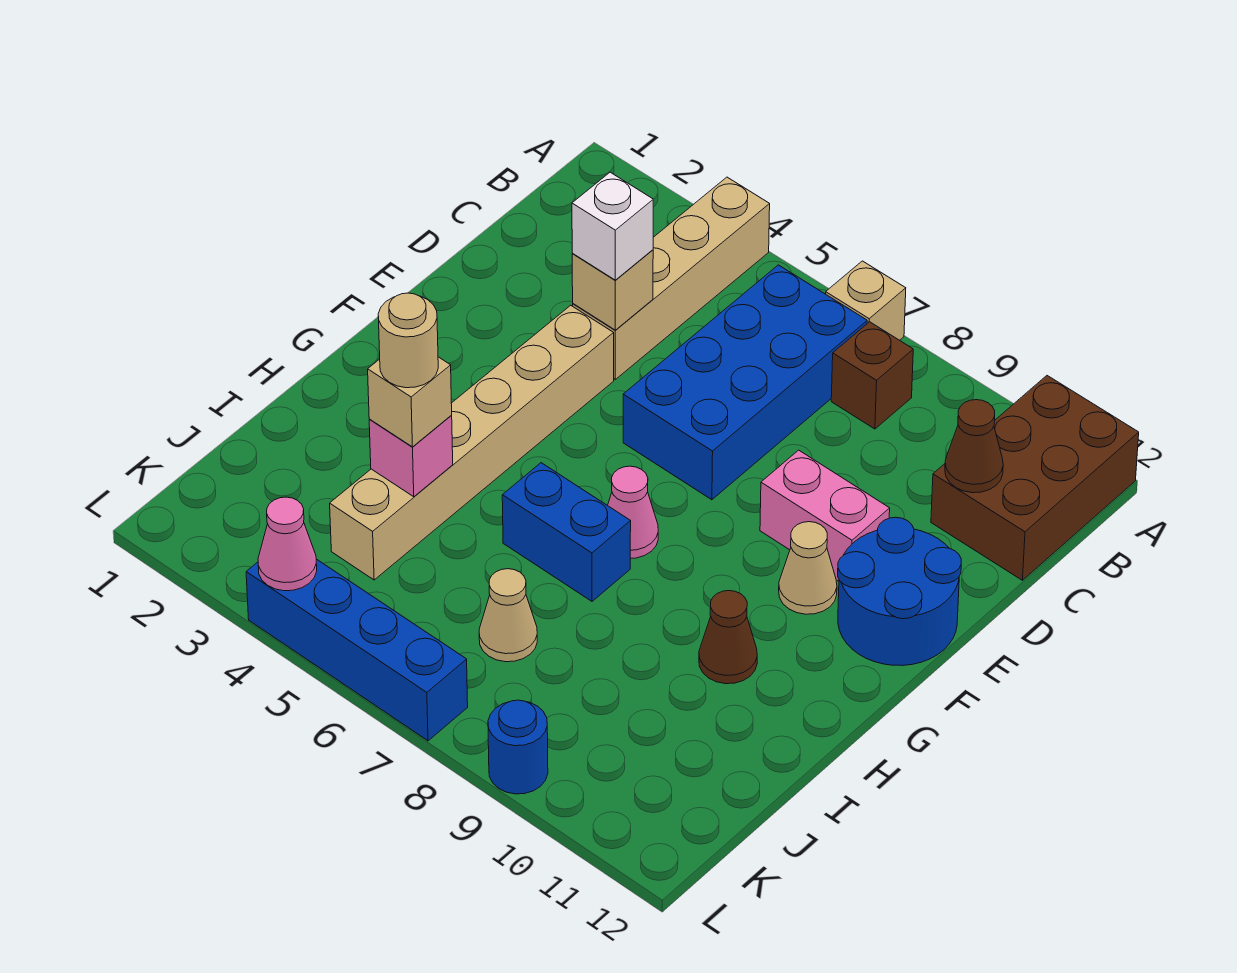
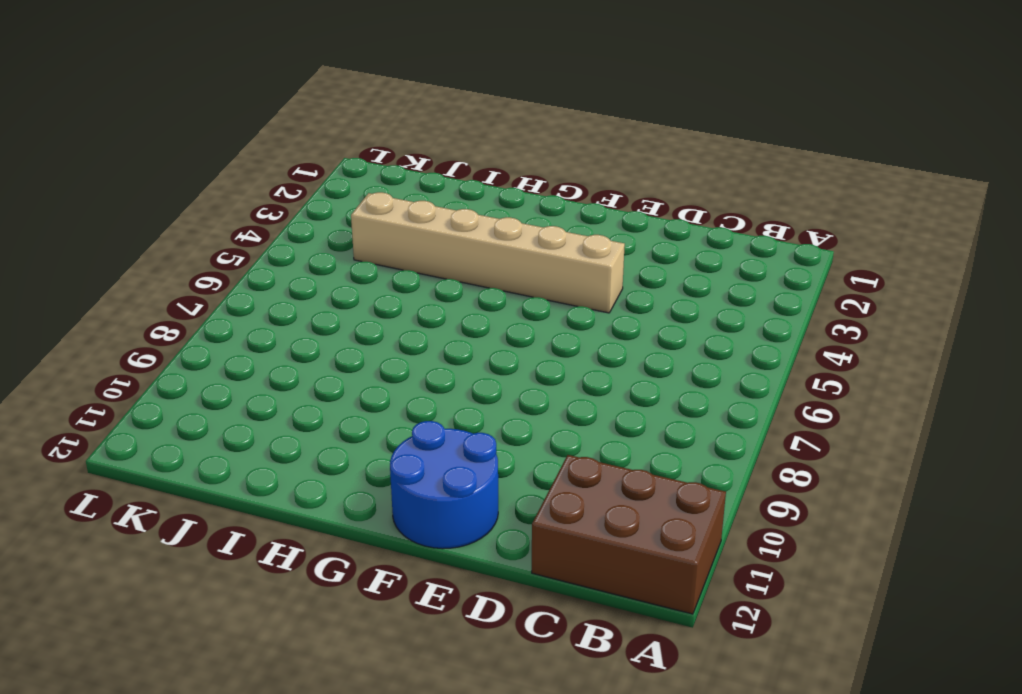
none -> tan brick A4:D4 level 1
none -> tan brick A7 level 1
none -> blue brick B6:E7 level 1

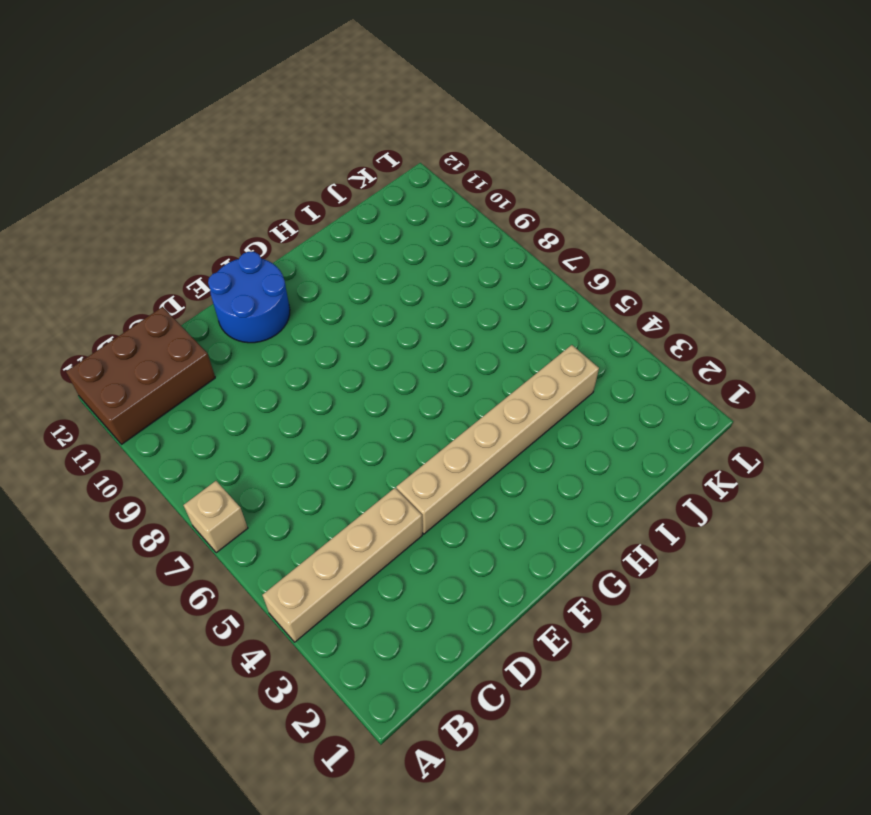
none -> blue brick B6:E7 level 1
none -> brown brick B8 level 1
none -> pink brick E9:E10 level 1

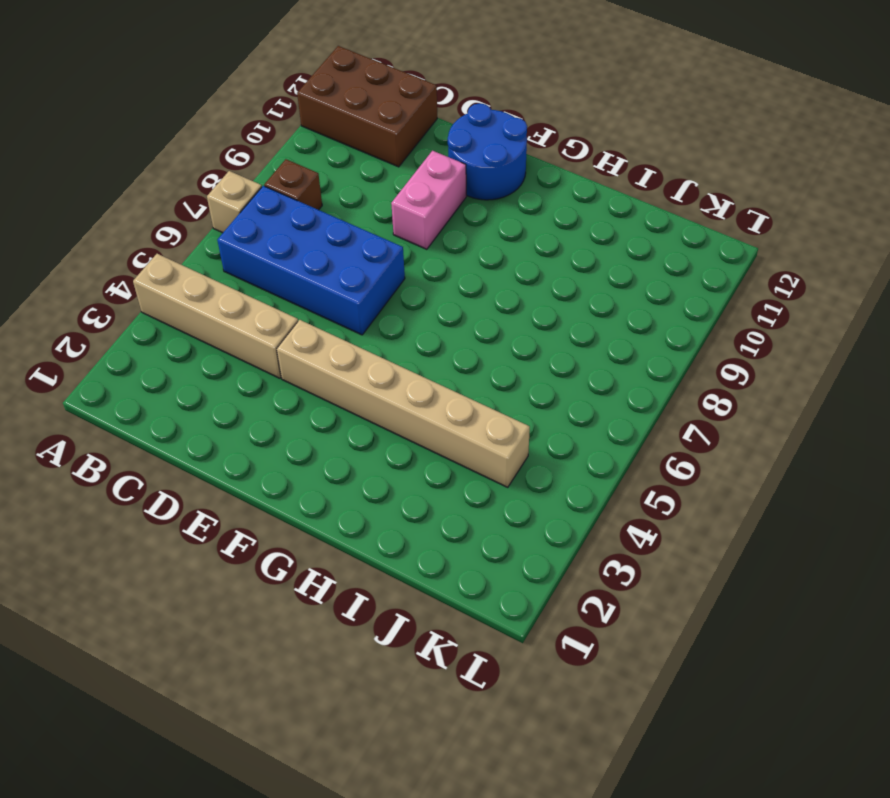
none -> tan cone F10 level 1
none -> pink cone G7 level 1
none -> blue brick H6:H7 level 1

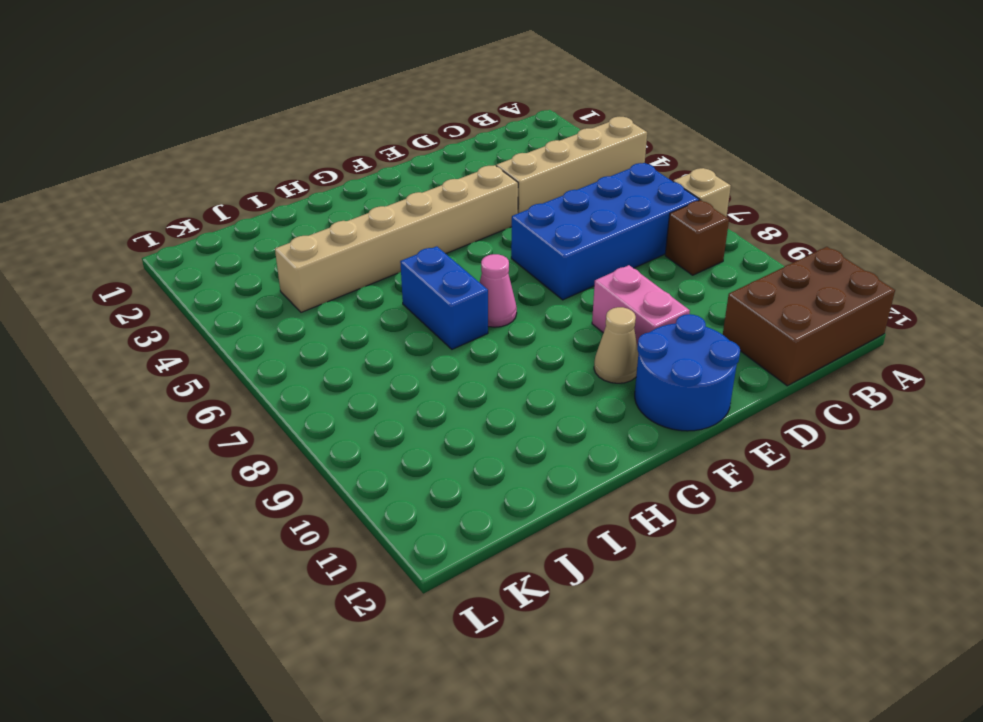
none -> brown cone H10 level 1
none -> tan cone J7 level 1
none -> blue brick L4:L7 level 1

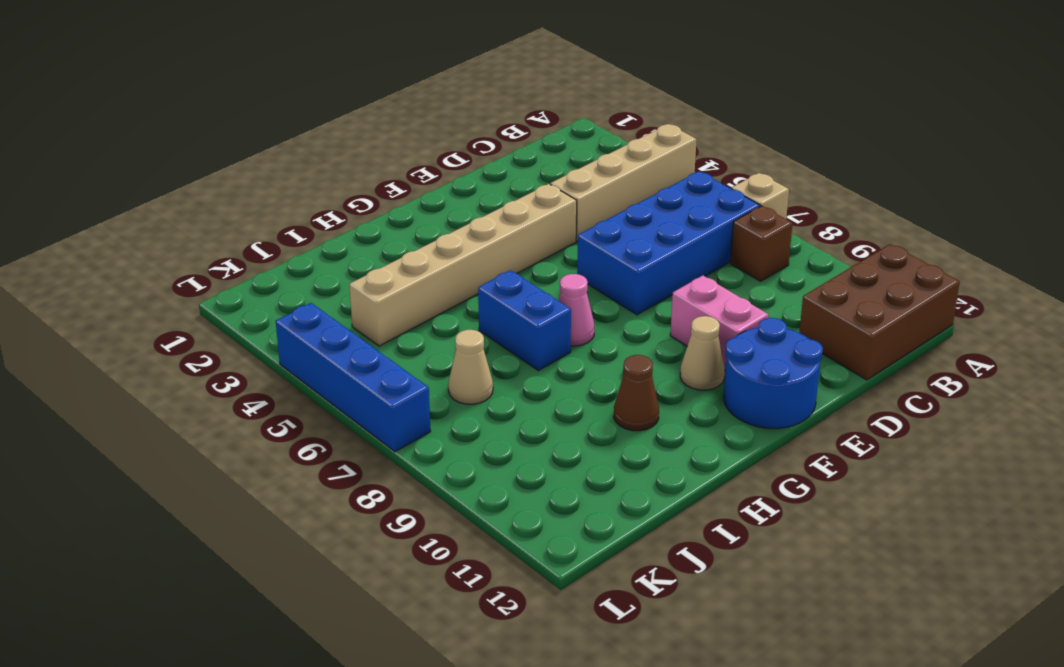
none -> blue round brick L9 level 1
none -> brown cone C11 level 2
none -> tan brick D4 level 2

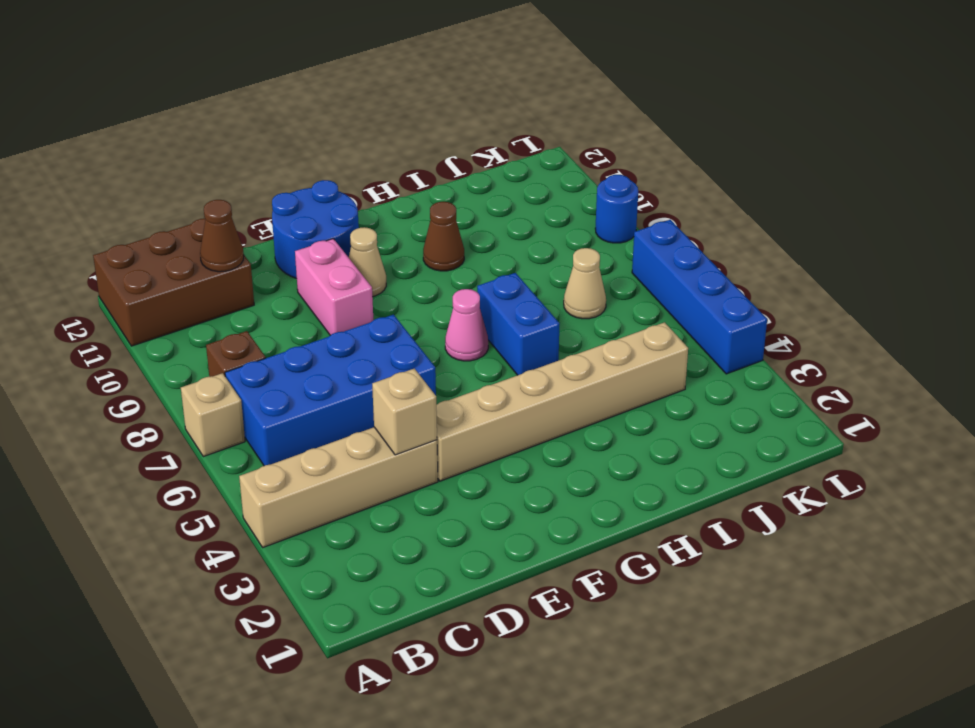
none -> pink brick I4 level 2
none -> pink cone L4 level 2
none -> white brick D4 level 3

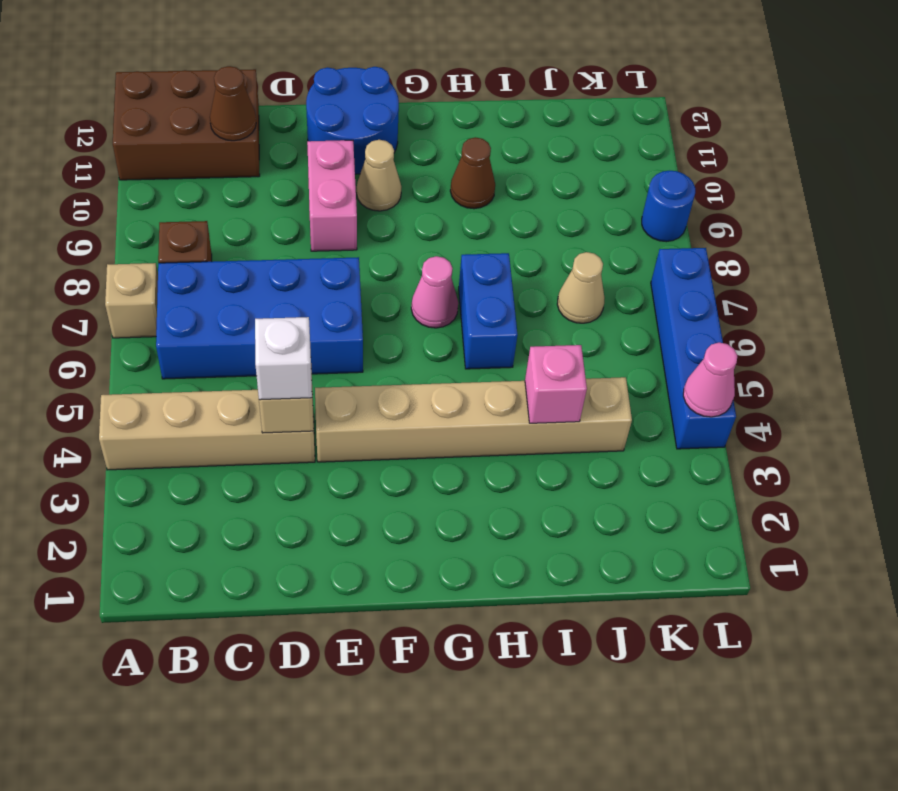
none -> tan brick I4 level 3
none -> tan round brick I4 level 4

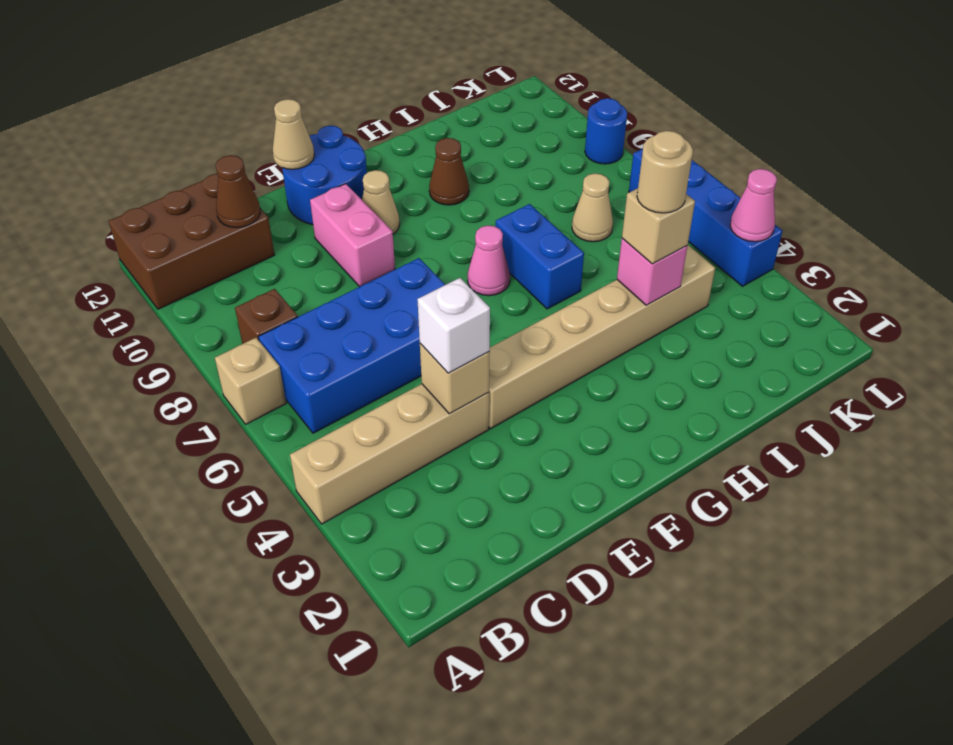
tan cone E12 level 2 -> none

